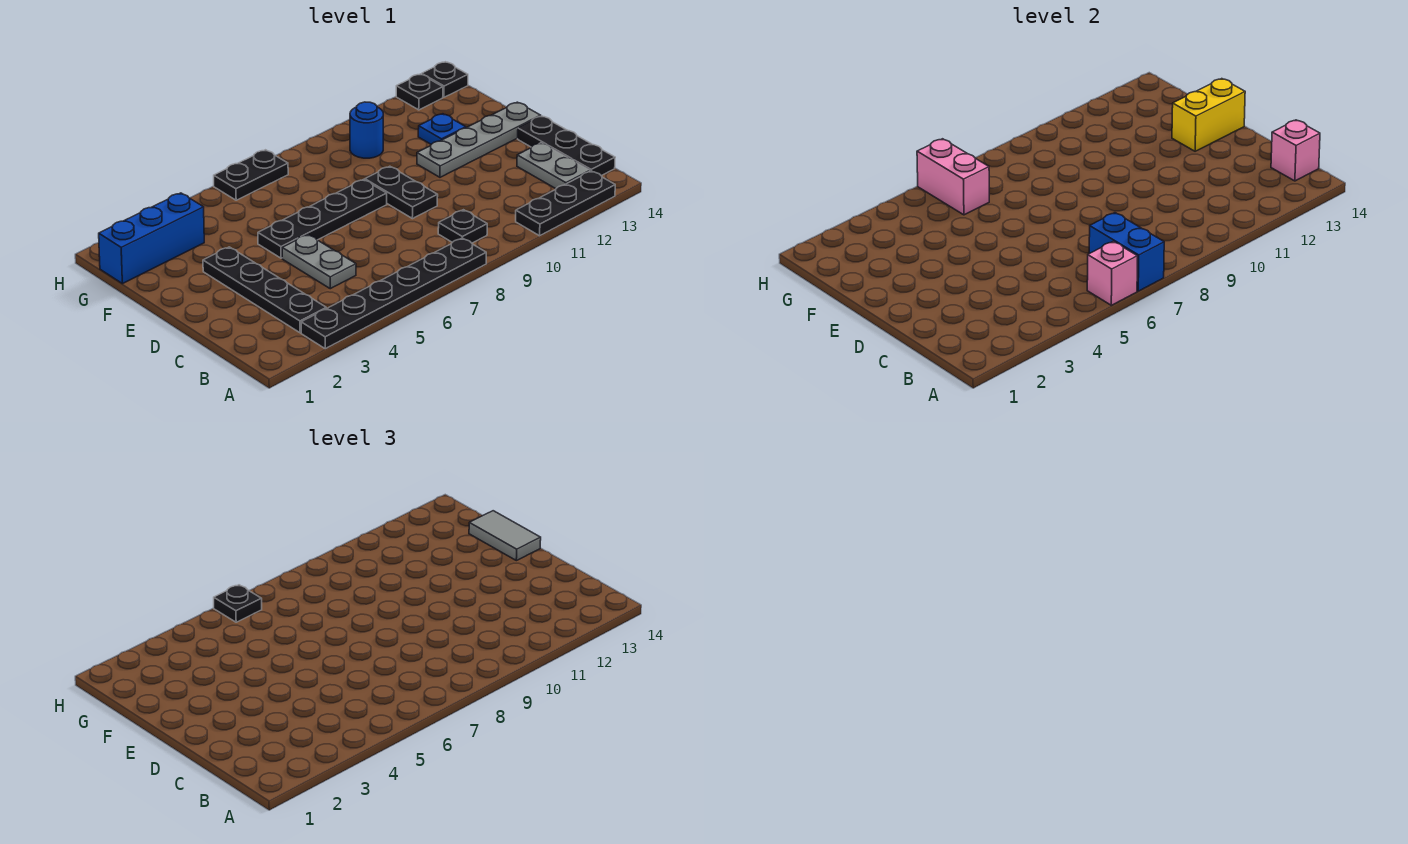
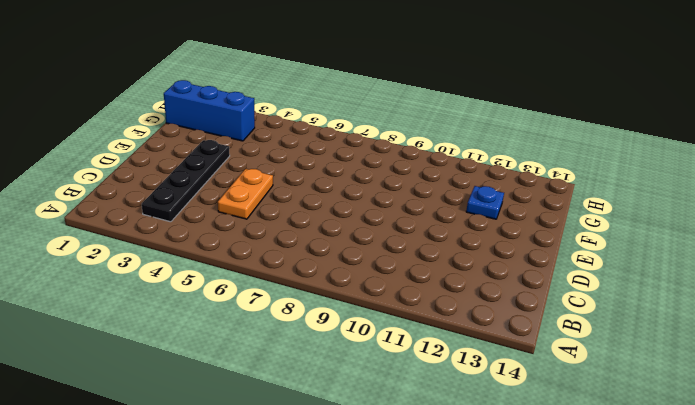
orange plate C5:D5 level 1 -> grey plate C5:D5 level 1
none -> black plate A3:A8 level 1
none -> black plate A11:A13 level 1
none -> black plate B9 level 1

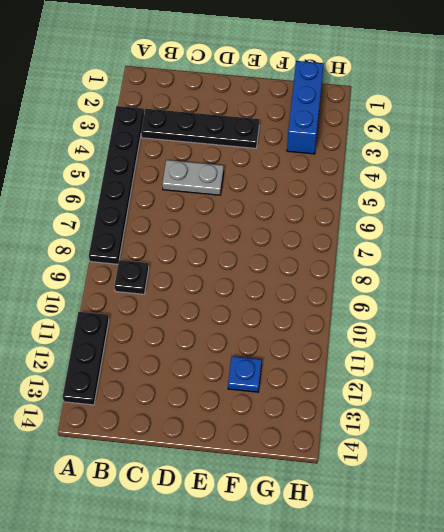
none -> grey plate B13:C13 level 1
none -> black plate B14:D14 level 1
none -> black plate D9:E9 level 1

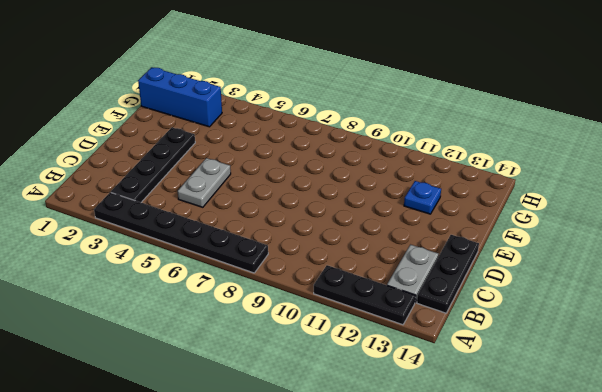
none -> black plate B9 level 1
none -> black plate D9:E9 level 1
none -> black plate E5:E8 level 1

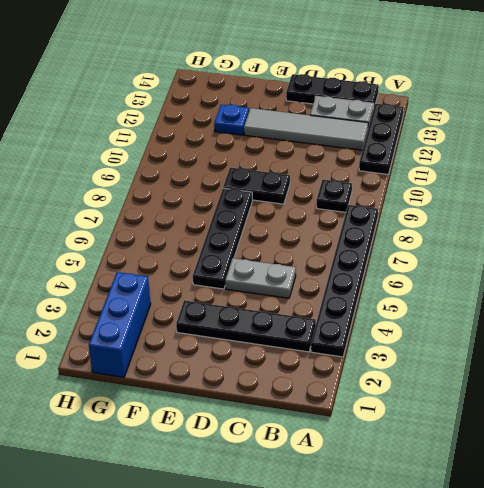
grey tile B12:E12 level 1 -> grey plate E11:E14 level 1
none -> blue round brick G10 level 1
none -> black plate H6:H7 level 1
none -> black plate H13 level 1

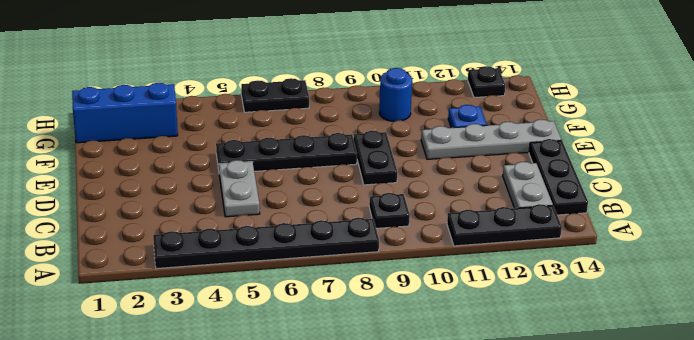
none -> black plate B3:E3 level 1
none -> black plate H14 level 1
none -> pink brick A6 level 2

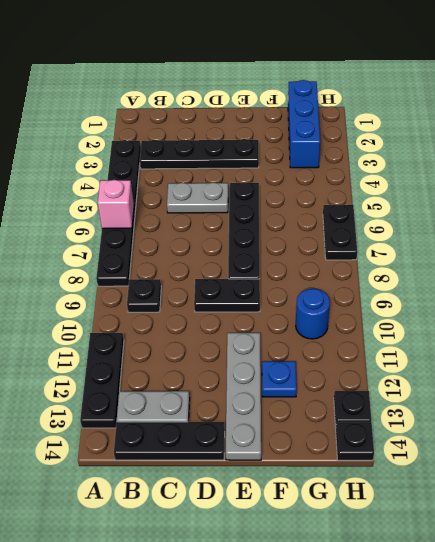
none -> blue brick A7:B7 level 2
none -> pink brick B14 level 2
none -> yellow brick E13:E14 level 2

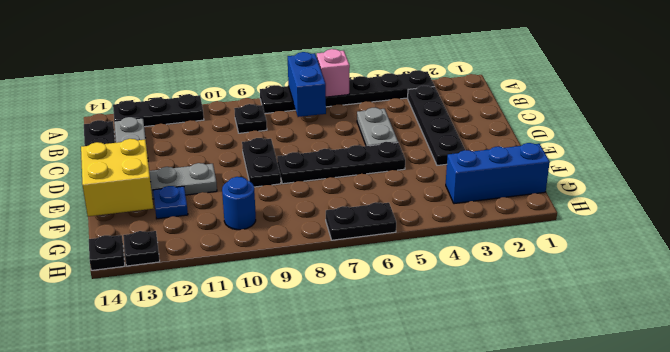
yellow brick E13:F14 level 2 -> yellow brick E13:E14 level 2
none -> pink brick B14 level 2
none -> pink brick G6:H6 level 2
none -> grey tile E14:F14 level 3

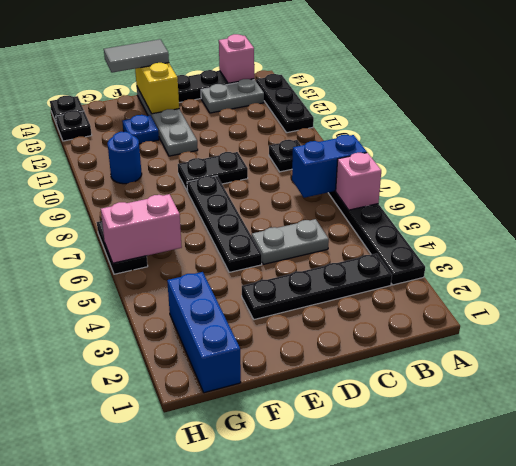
none -> black plate H6 level 3

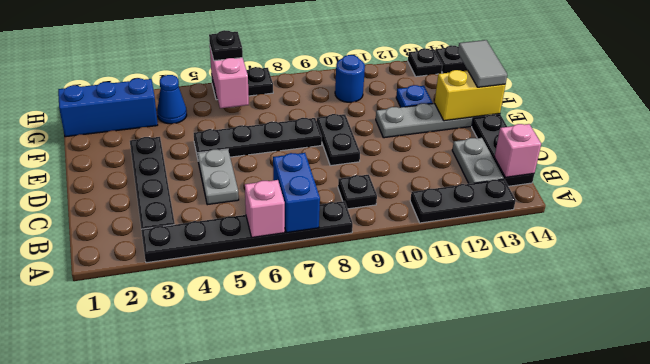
blue cone G4 level 1 -> none

